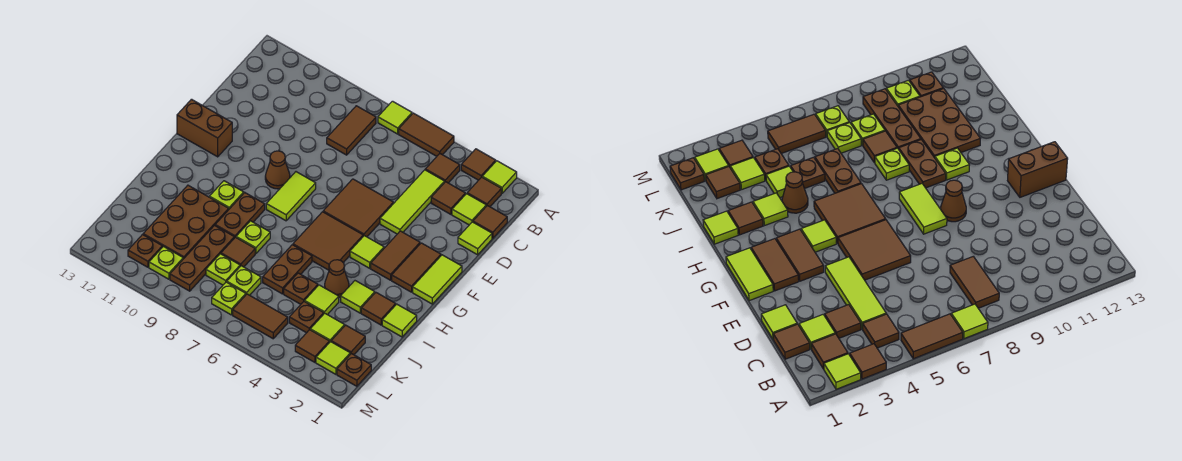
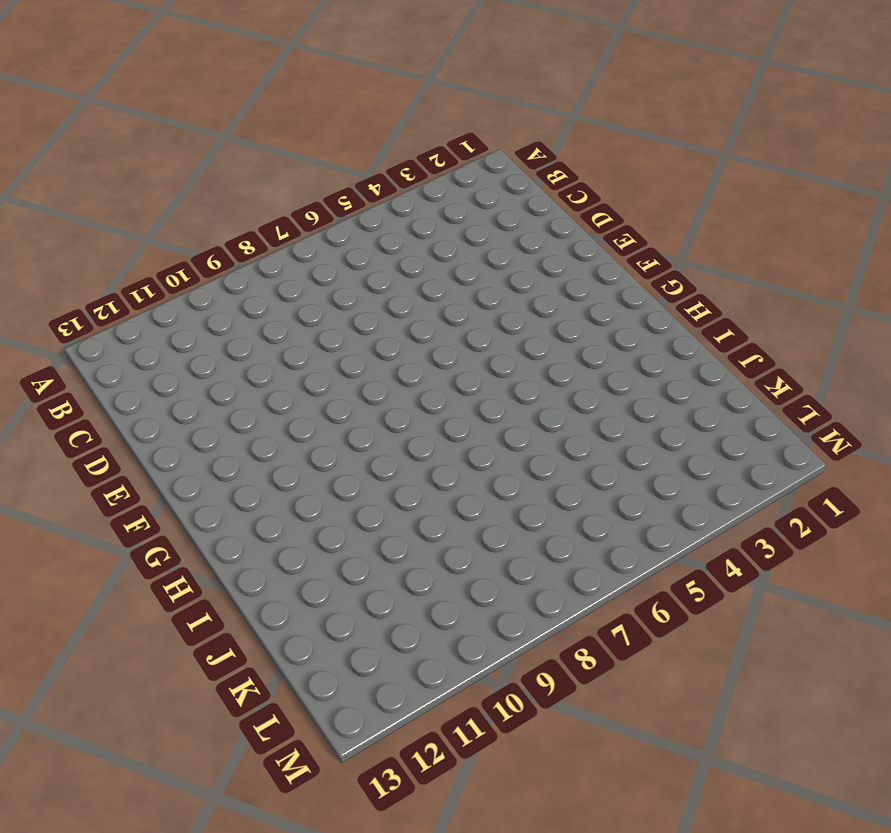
none -> lime tile A2 level 1
none -> brown tile A3 level 1
none -> brown tile A5:A6 level 1
none -> lime tile A7 level 1

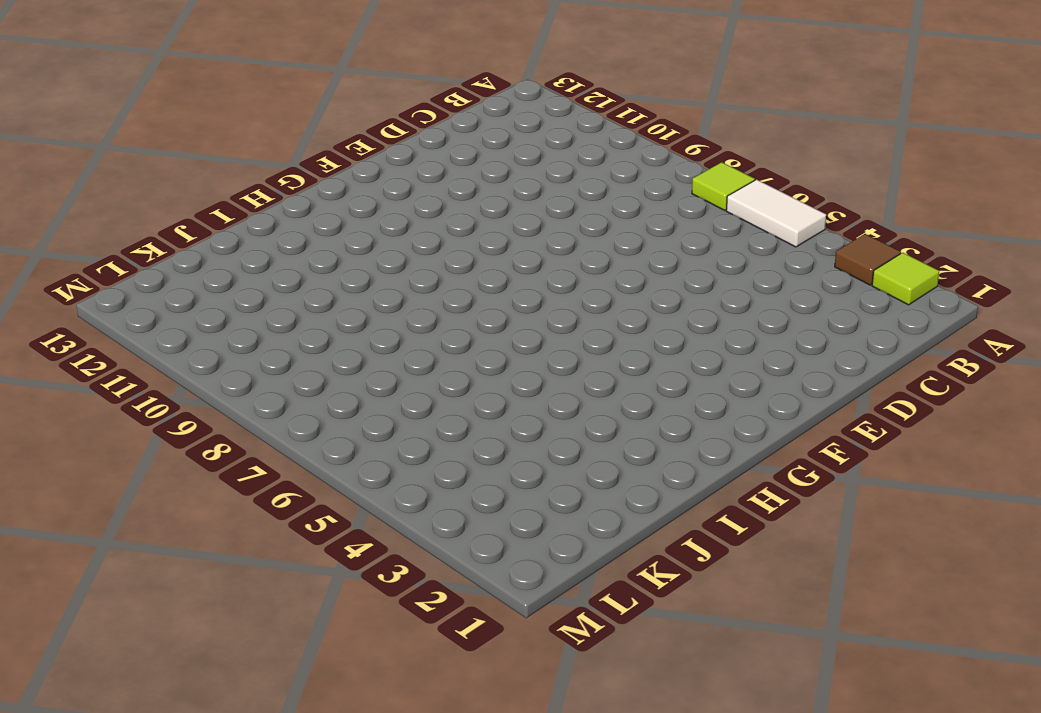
white tile A5:A6 level 1 -> brown tile A5:A6 level 1
none -> brown tile B2 level 1
none -> brown tile B4 level 1
none -> brown tile B8:C8 level 1
none -> brown tile C1 level 1

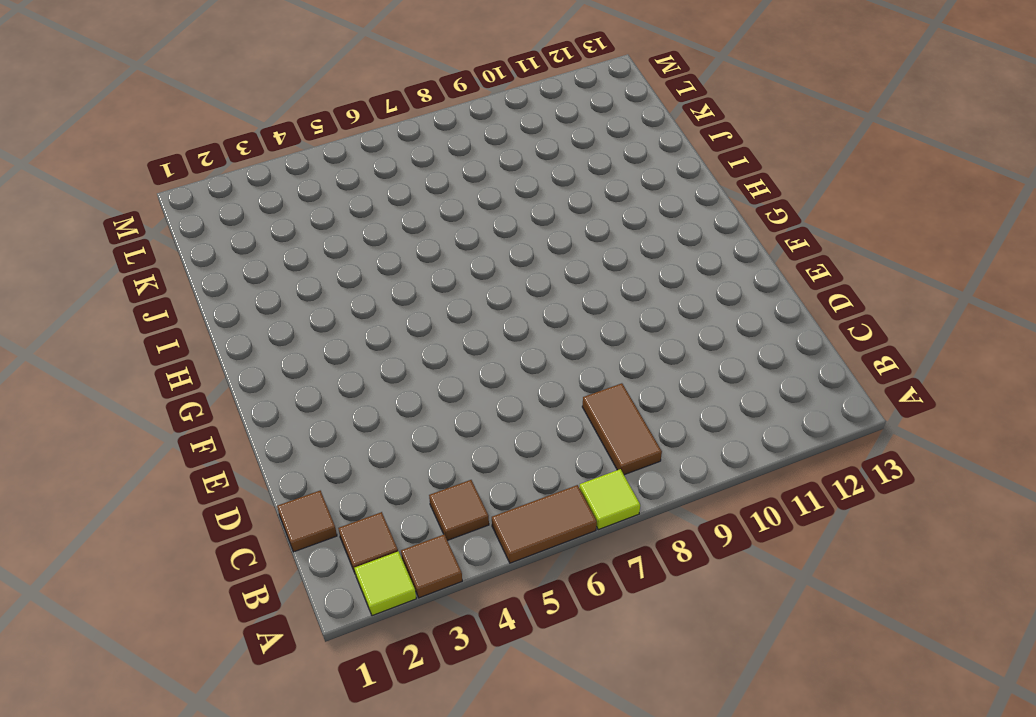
none -> lime tile C2 level 1
none -> brown tile C3 level 1
none -> lime tile C4:E4 level 1
none -> lime tile D1 level 1

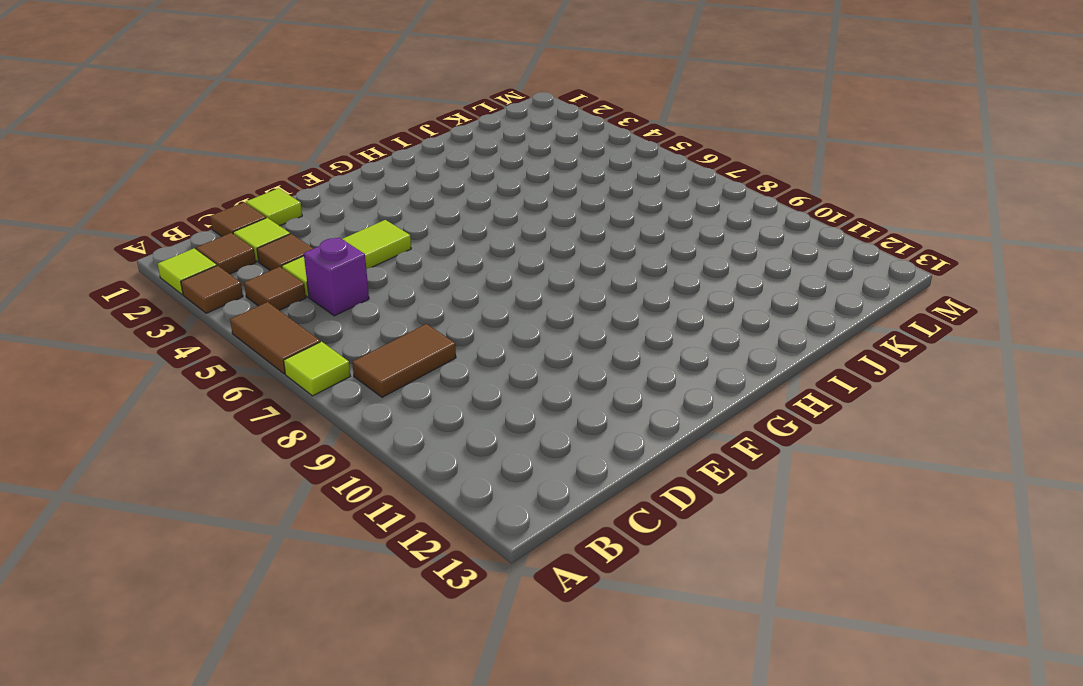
purple brick C5 level 1 -> none
none -> brown tile E5:F6 level 1
none -> lime tile F1:G1 level 1
none -> brown tile F2:G2 level 1
none -> brown tile F3:G3 level 1

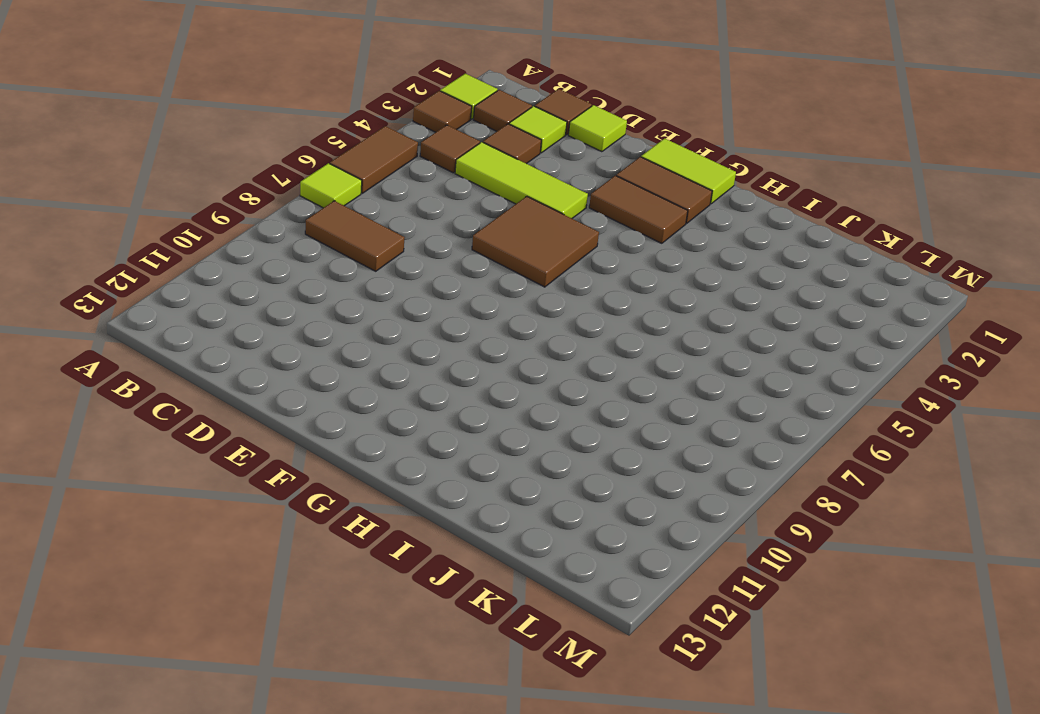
none -> lime tile F8:G8 level 1
none -> brown cone F9 level 1
none -> brown brick F12:F13 level 1
none -> lime tile G4 level 1

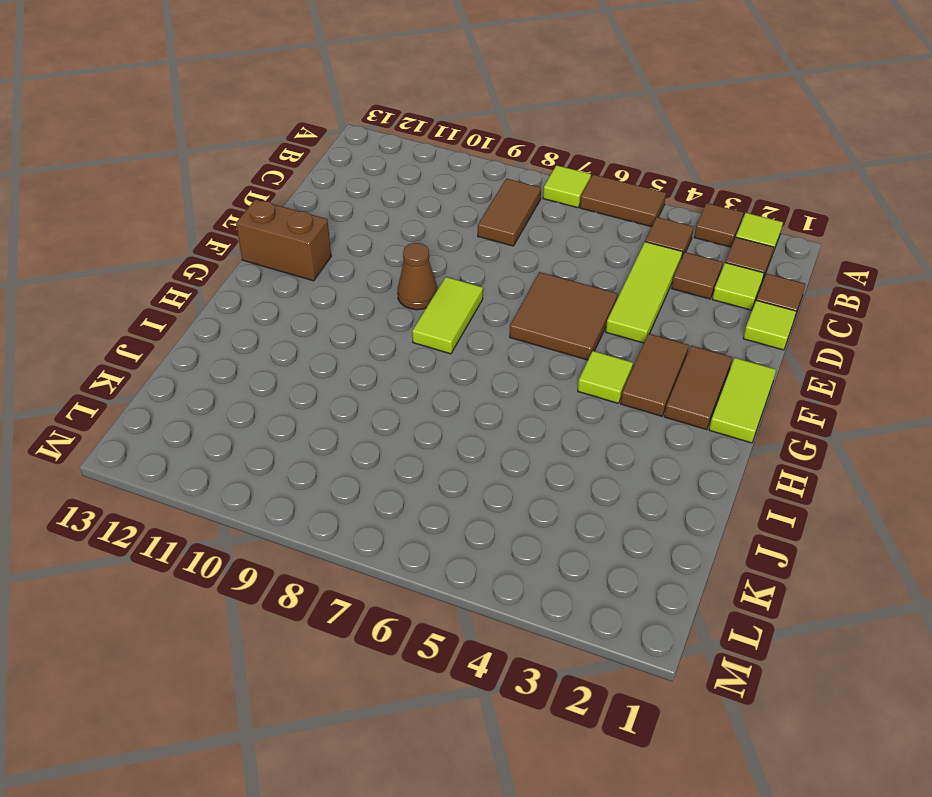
none -> brown tile G5:H6 level 1
none -> brown plate H9:I9 level 1
none -> lime plate H10 level 1
none -> lime tile I1 level 1

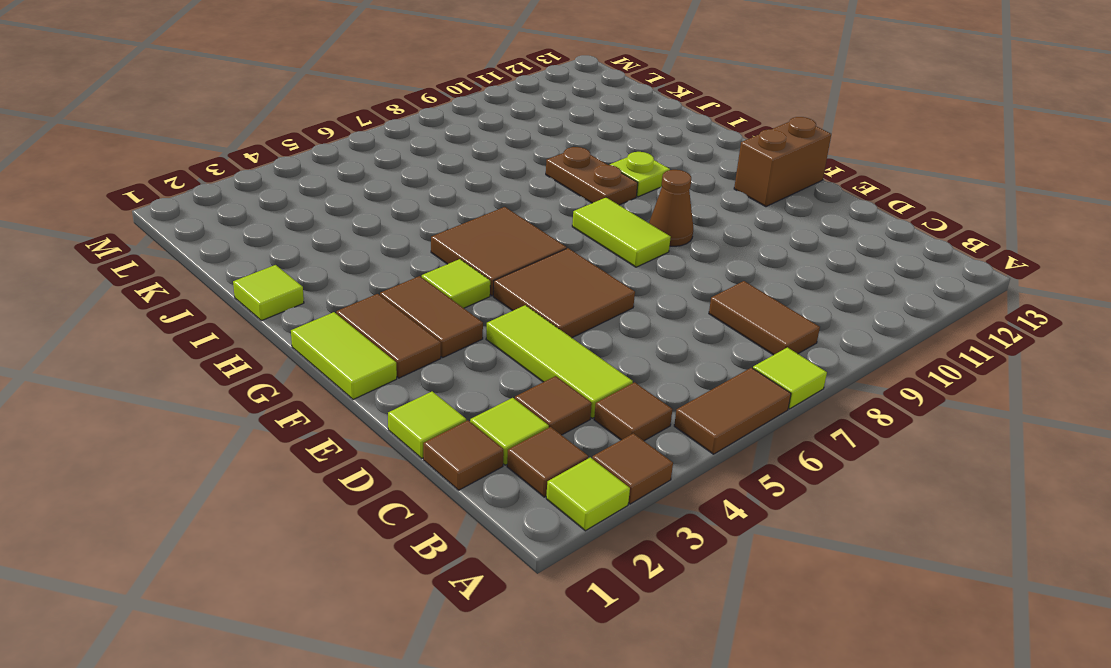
none -> brown tile I2 level 1
none -> lime tile I3 level 1
none -> brown cone I4 level 1
none -> brown plate I6:J6 level 1

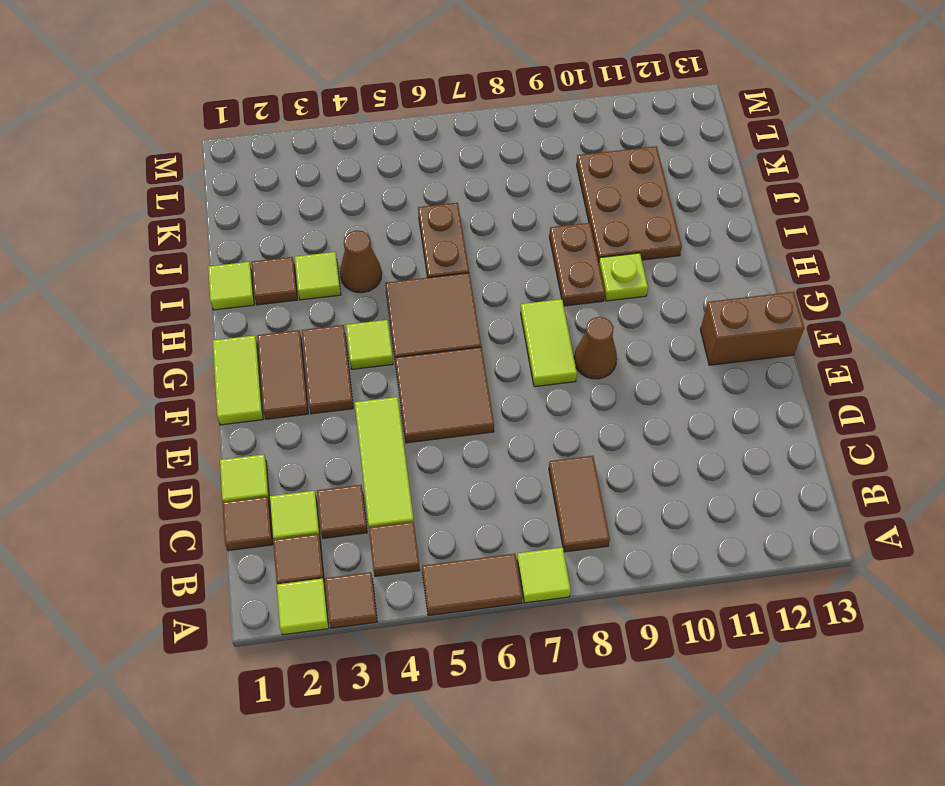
none -> lime plate I8 level 1
none -> lime tile J4 level 1
none -> brown plate J5 level 1
none -> brown tile J8 level 1

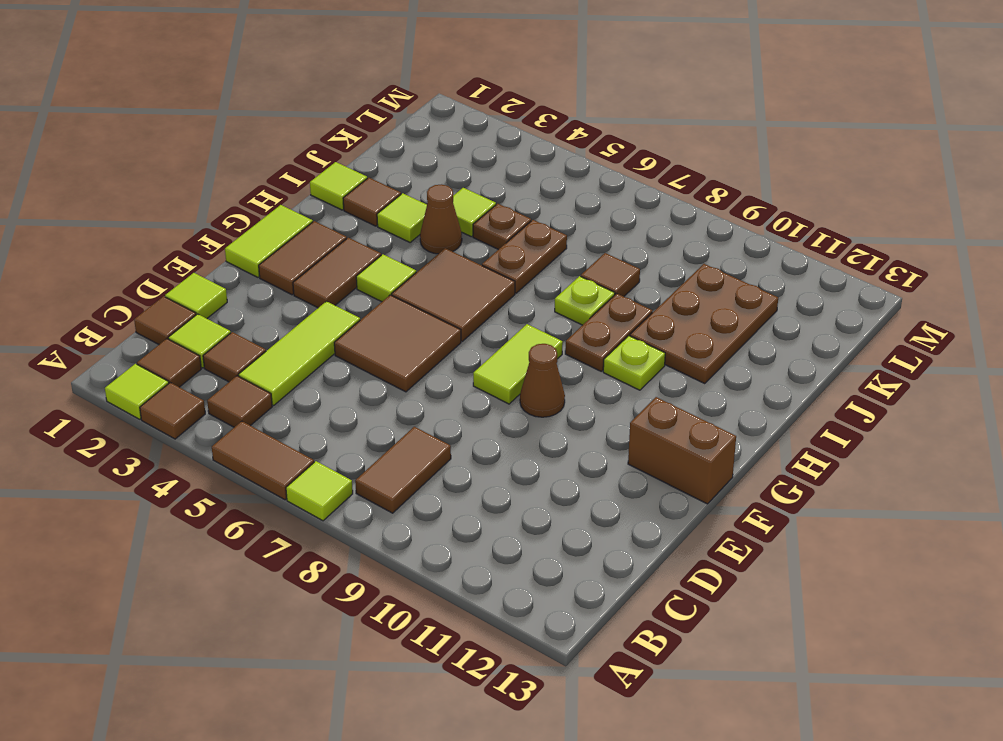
none -> brown plate J9:L9 level 1
none -> brown tile K2 level 1
none -> lime tile K3 level 1
none -> brown plate K4 level 1

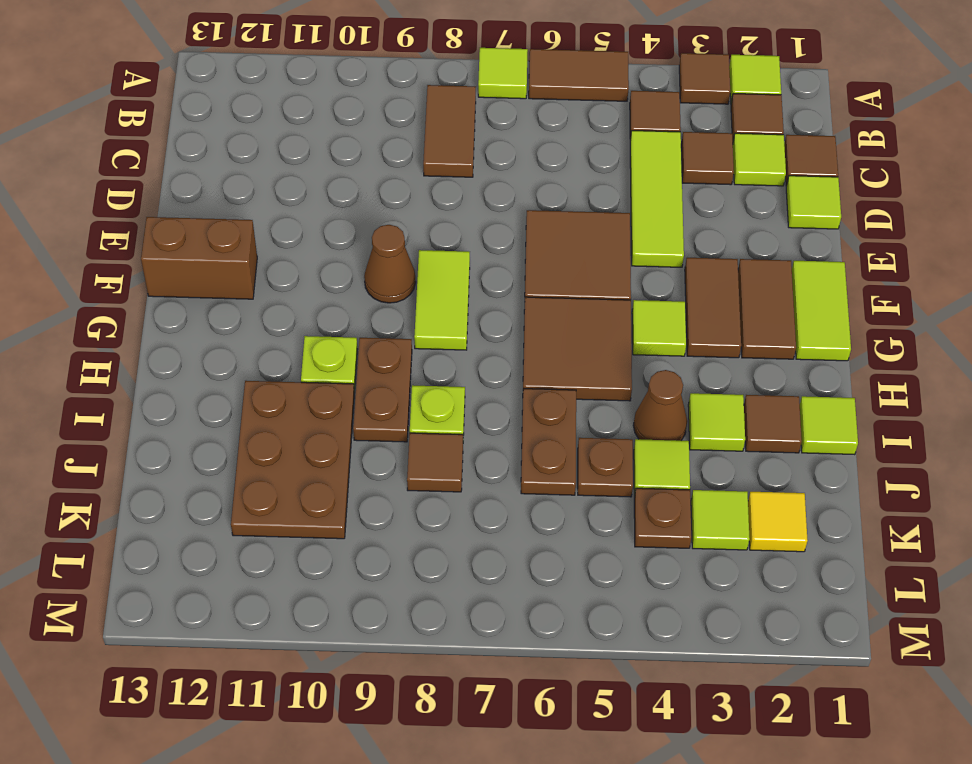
yellow tile K2 level 1 -> brown tile K2 level 1
none -> brown plate J9:L9 level 1
none -> lime plate K7 level 1
none -> lime plate K8 level 1
none -> brown plate L1 level 1

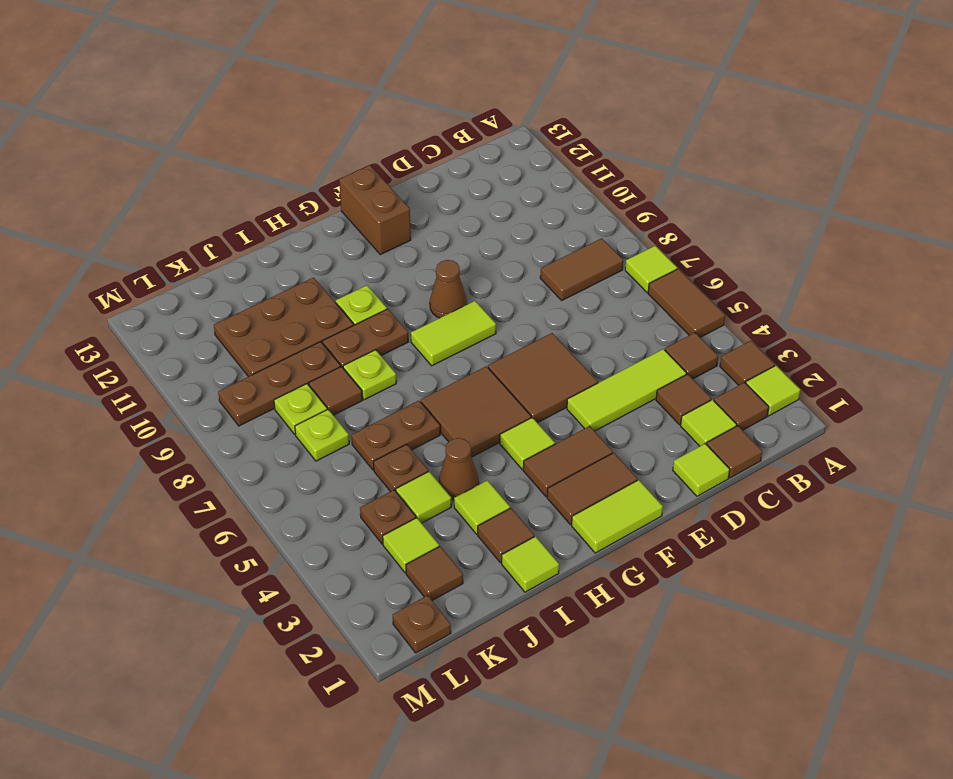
none -> lime tile L2 level 1
none -> brown tile L3 level 1
none -> brown tile L5:L6 level 1
none -> lime plate L7 level 1

